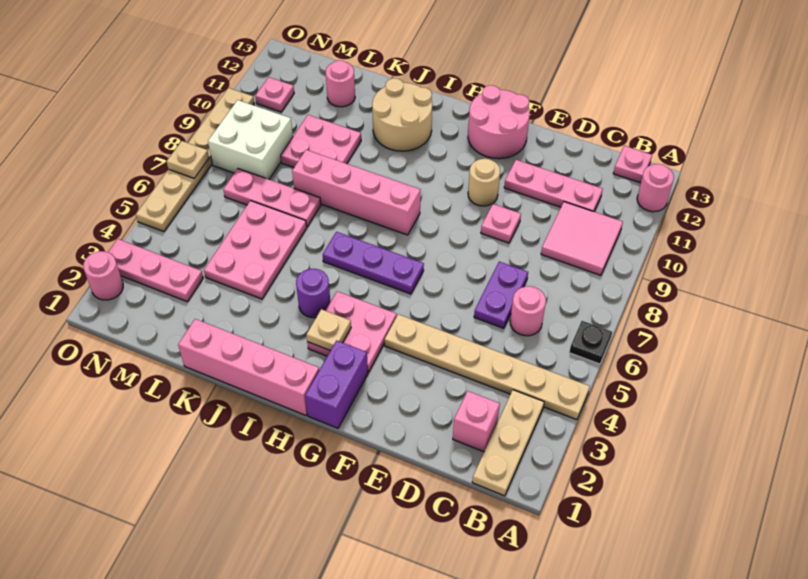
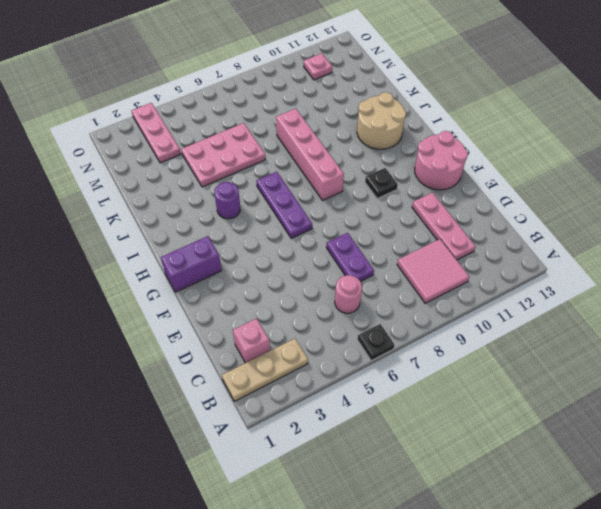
purple plate D7:E7 level 1 -> purple plate D6:D7 level 1
black plate G10 level 1 -> none
none -> tan plate A4:F4 level 1
none -> pink round brick A12 level 1
none -> pink plate B13 level 1
none -> pink plate E9 level 1

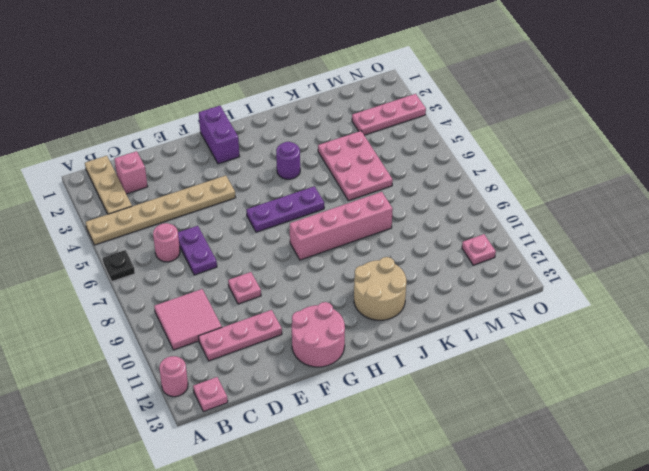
none -> tan round brick F10 level 1
none -> pink plate G3:H4 level 1
none -> pink brick H1:K1 level 1
none -> pink plate K7:M7 level 1

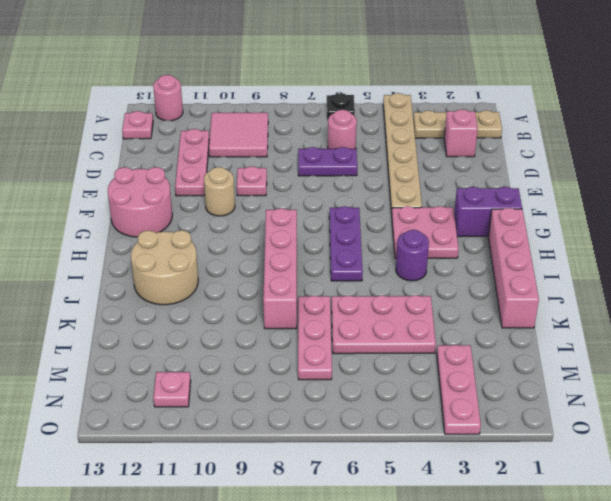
none -> pink plate K9:L10 level 1
none -> pink round brick L12 level 1
none -> white brick M8:N9 level 1
none -> pink round brick O2 level 1

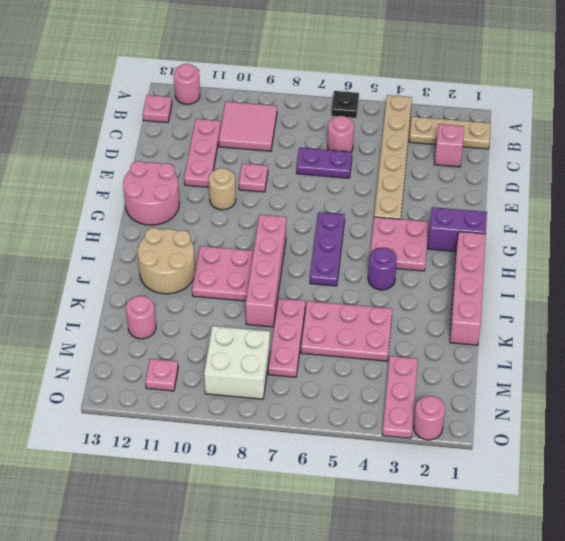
pink plate I9:J10 level 1 -> pink plate K9:L10 level 1
none -> tan plate O5:O10 level 1
none -> tan plate H3 level 2
none -> tan plate O7 level 2

